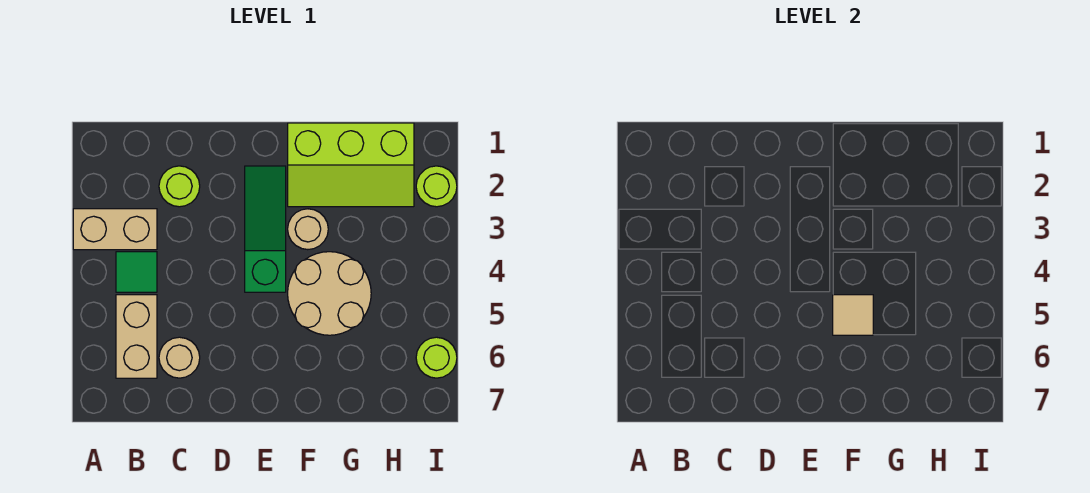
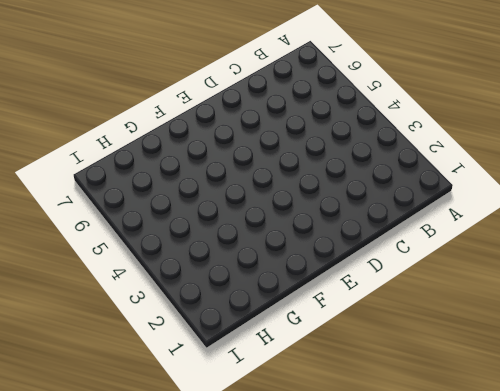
none -> tan brick A3:B3 level 1
none -> green tile B4 level 1
none -> tan brick B5:B6 level 1

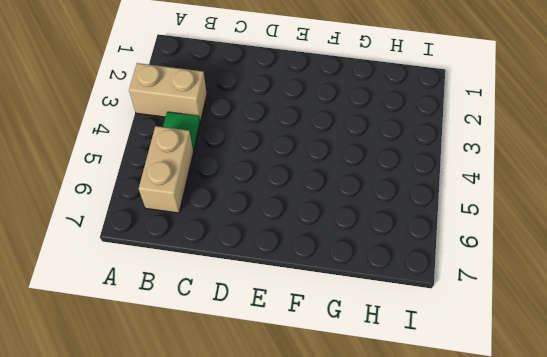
none -> lime round brick C2 level 1
none -> tan round brick C6 level 1
none -> green slope E2:E4 level 1 top 4

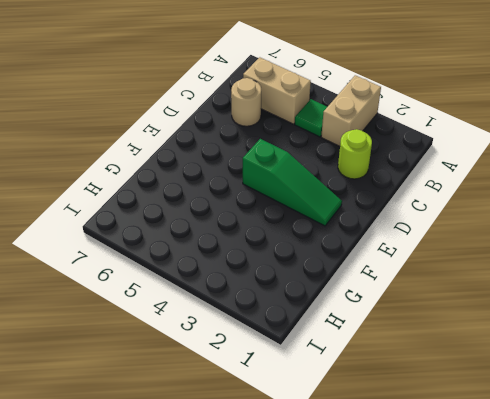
none -> lime slope F1:H2 level 1 top 1
none -> tan round brick F3 level 1
none -> tan round brick F4:G5 level 1

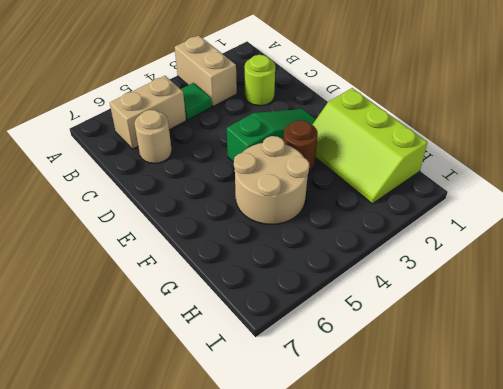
brown round brick F3 level 1 -> tan round brick F3 level 1
none -> lime round brick I2 level 1
none -> lime round brick I6 level 1
none -> tan tile F5 level 2

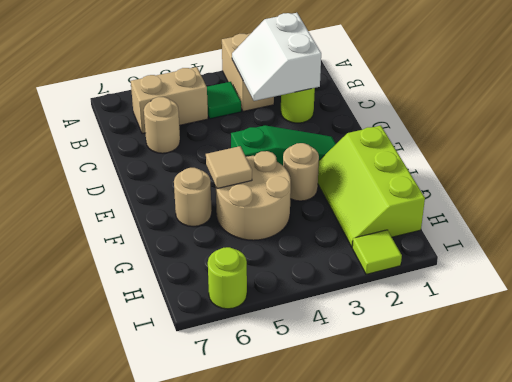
white slope B2:C3 level 2 top 2 -> none
tan round brick F6 level 1 -> none
lime tile I2 level 1 -> lime round brick I2 level 1

